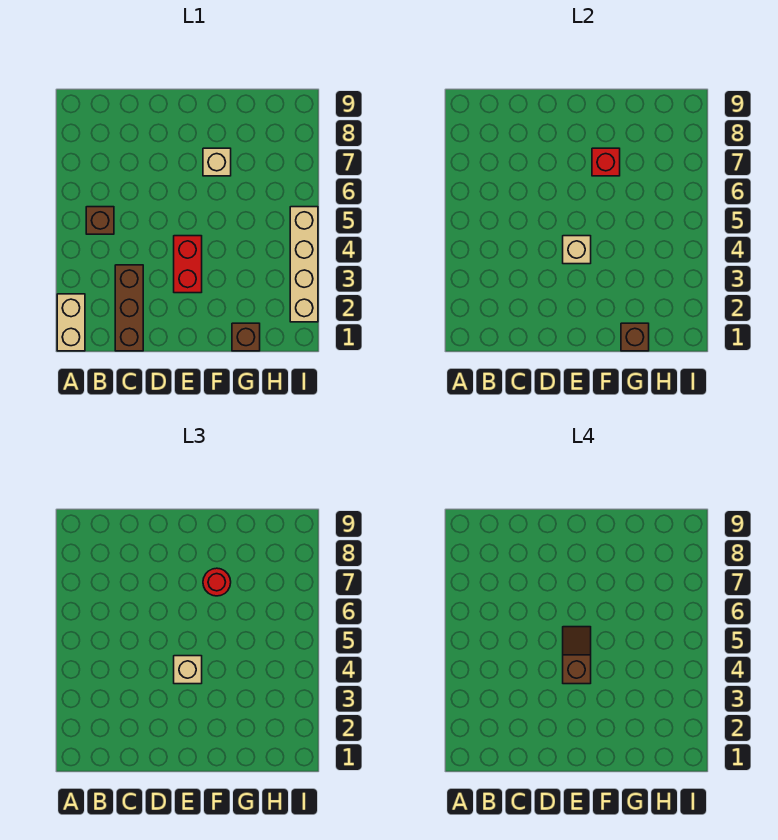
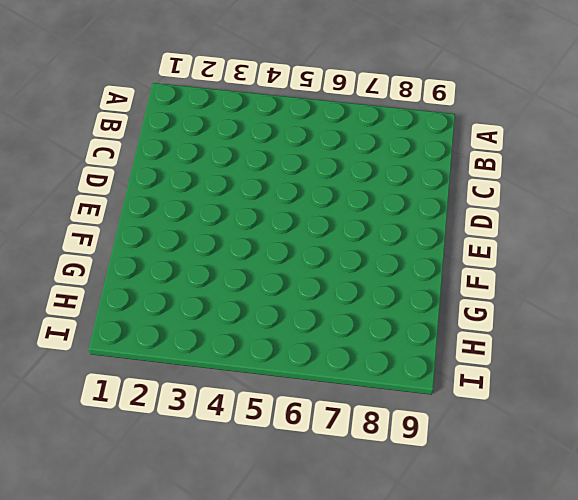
none -> tan brick A1:A2 level 1
none -> brown brick B5 level 1
none -> brown brick C1:C3 level 1

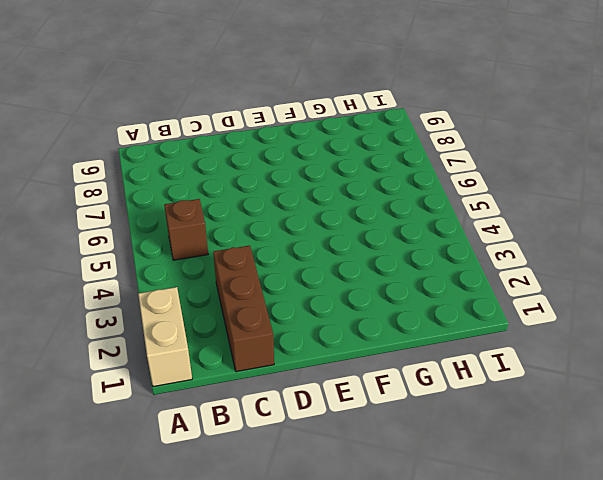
none -> red brick E3:E4 level 1
none -> tan brick F7 level 1
none -> brown brick G1 level 1

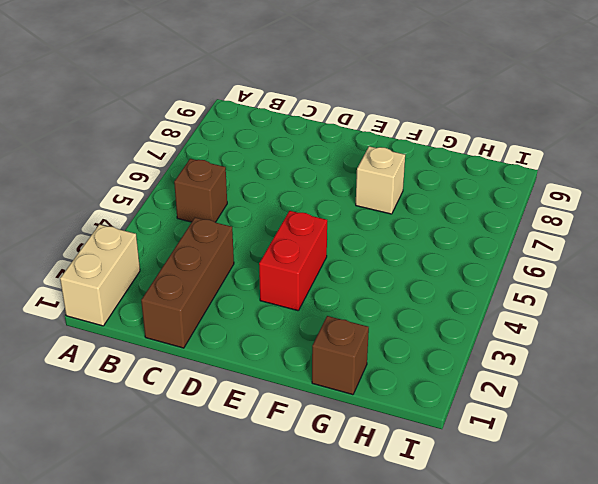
none -> tan brick I2:I5 level 1
none -> tan brick E4 level 2
none -> red brick F7 level 2

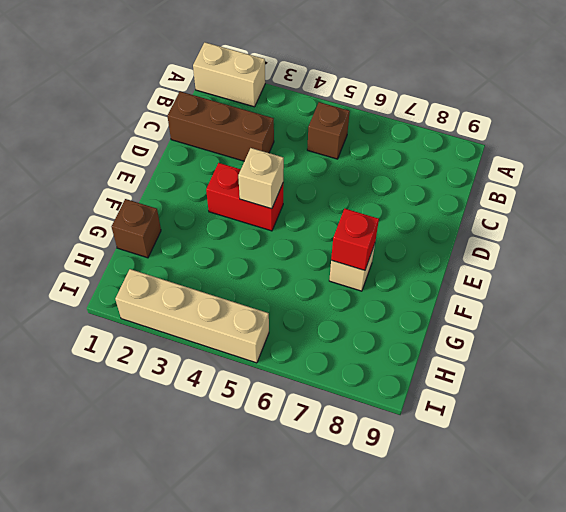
none -> brown brick G1 level 2
none -> tan brick E4 level 3
none -> red round brick F7 level 3

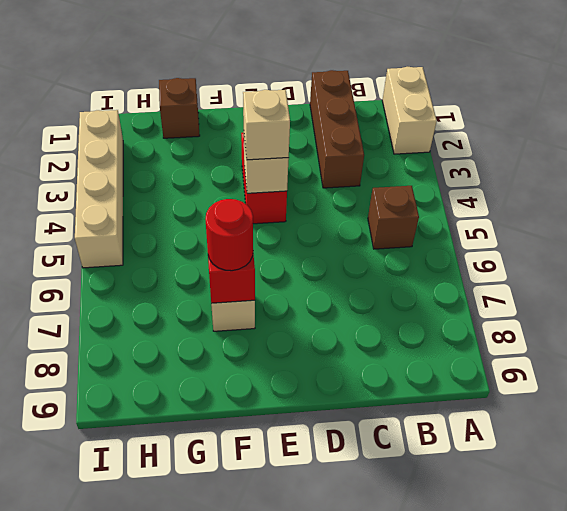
none -> brown brick G1 level 2
none -> brown slope E4:E5 level 4 top 4

